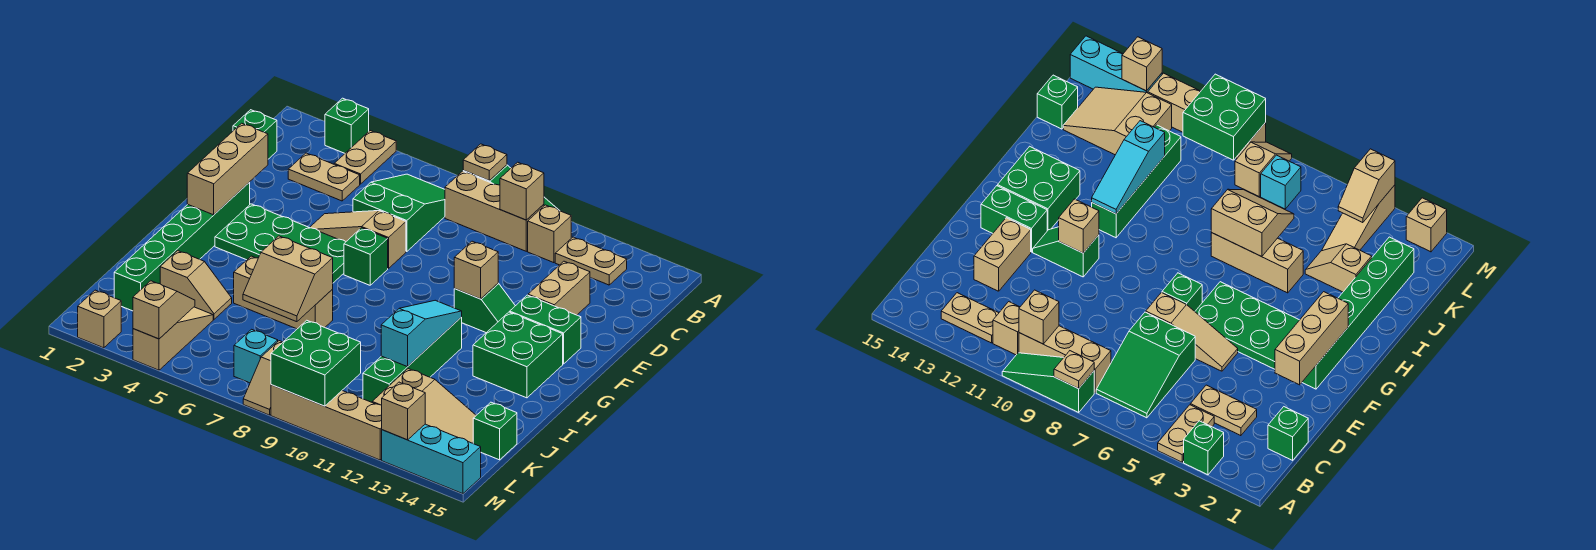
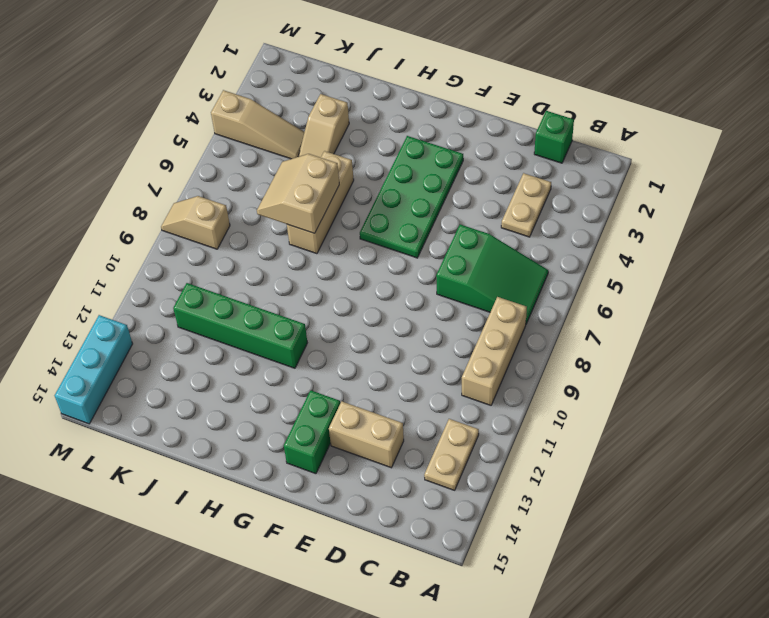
none -> green brick A3 level 1
none -> tan plate A4:B4 level 1
none -> green slope A8:A10 level 1 top 8
none -> tan brick B11 level 1

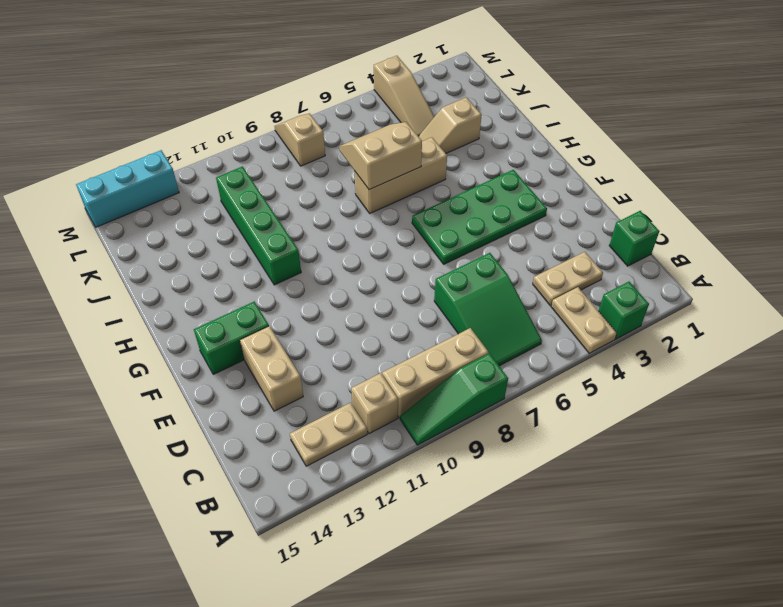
none -> tan slope E5:E7 level 1 top 7
none -> green brick F2:K2 level 1
none -> green brick F7 level 1
none -> green slope F11:F12 level 1 top 11

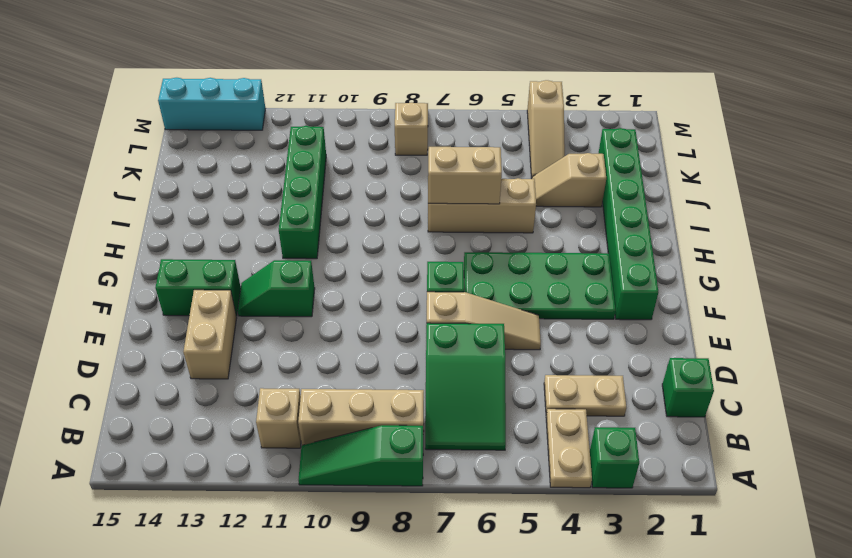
none -> tan plate B12:B13 level 1
none -> green brick G13:H14 level 1
none -> tan slope K12:L14 level 1 top 12
none -> green brick K15 level 1

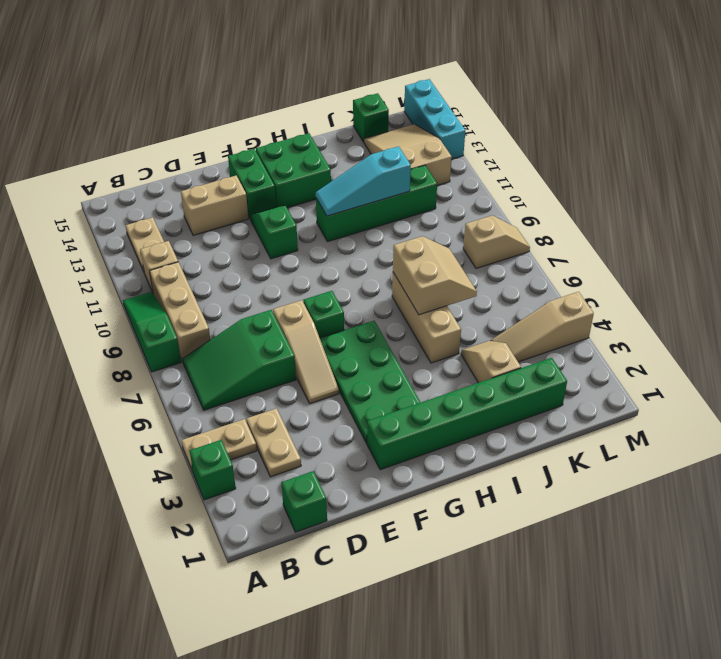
none -> cyan brick L7 level 1
none -> tan brick M2 level 1
none -> tan brick M9:M12 level 1
none -> tan plate A8 level 2

